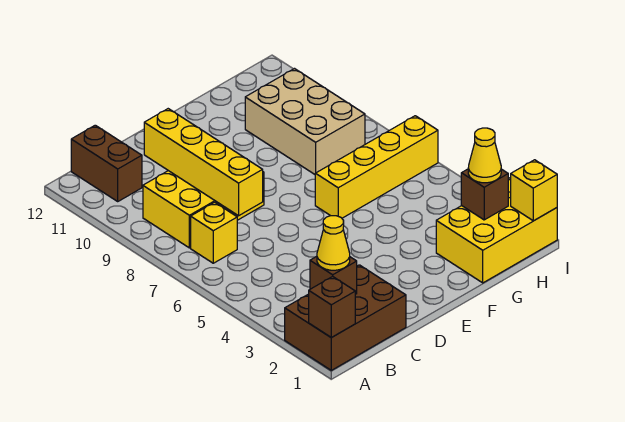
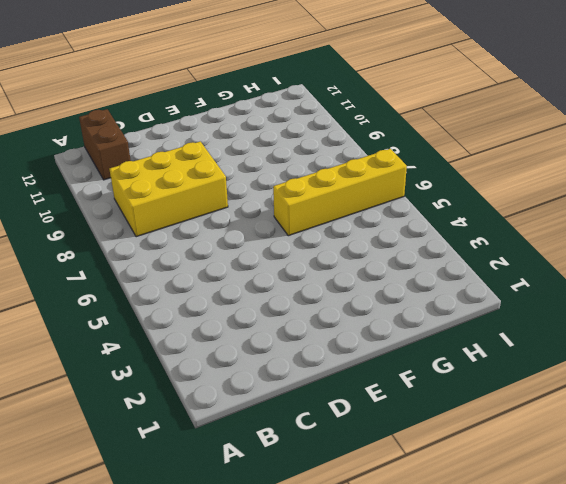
none -> brown brick A1:C2 level 1
none -> yellow brick B7 level 1
none -> yellow brick G1:I2 level 1

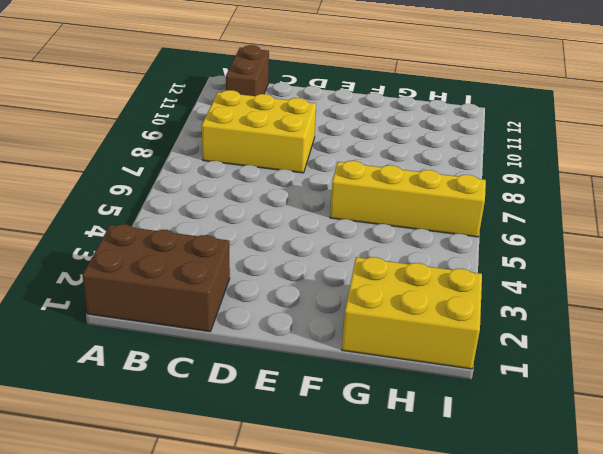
none -> yellow brick B7 level 1
none -> tan brick G8:H10 level 1
none -> brown brick A1 level 2

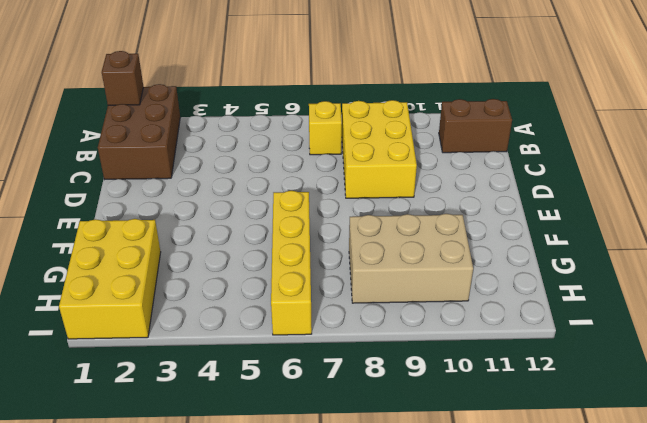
none -> brown brick B2 level 2
none -> yellow brick C7:C10 level 2
none -> brown brick H2 level 2

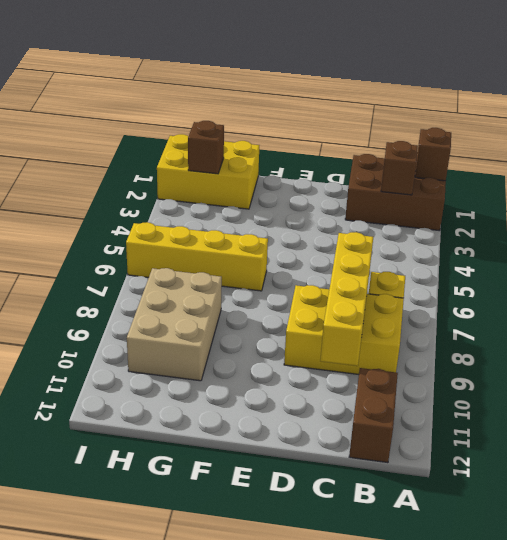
none -> yellow brick I1 level 2
none -> yellow cone B2 level 3
none -> yellow cone H2 level 3

